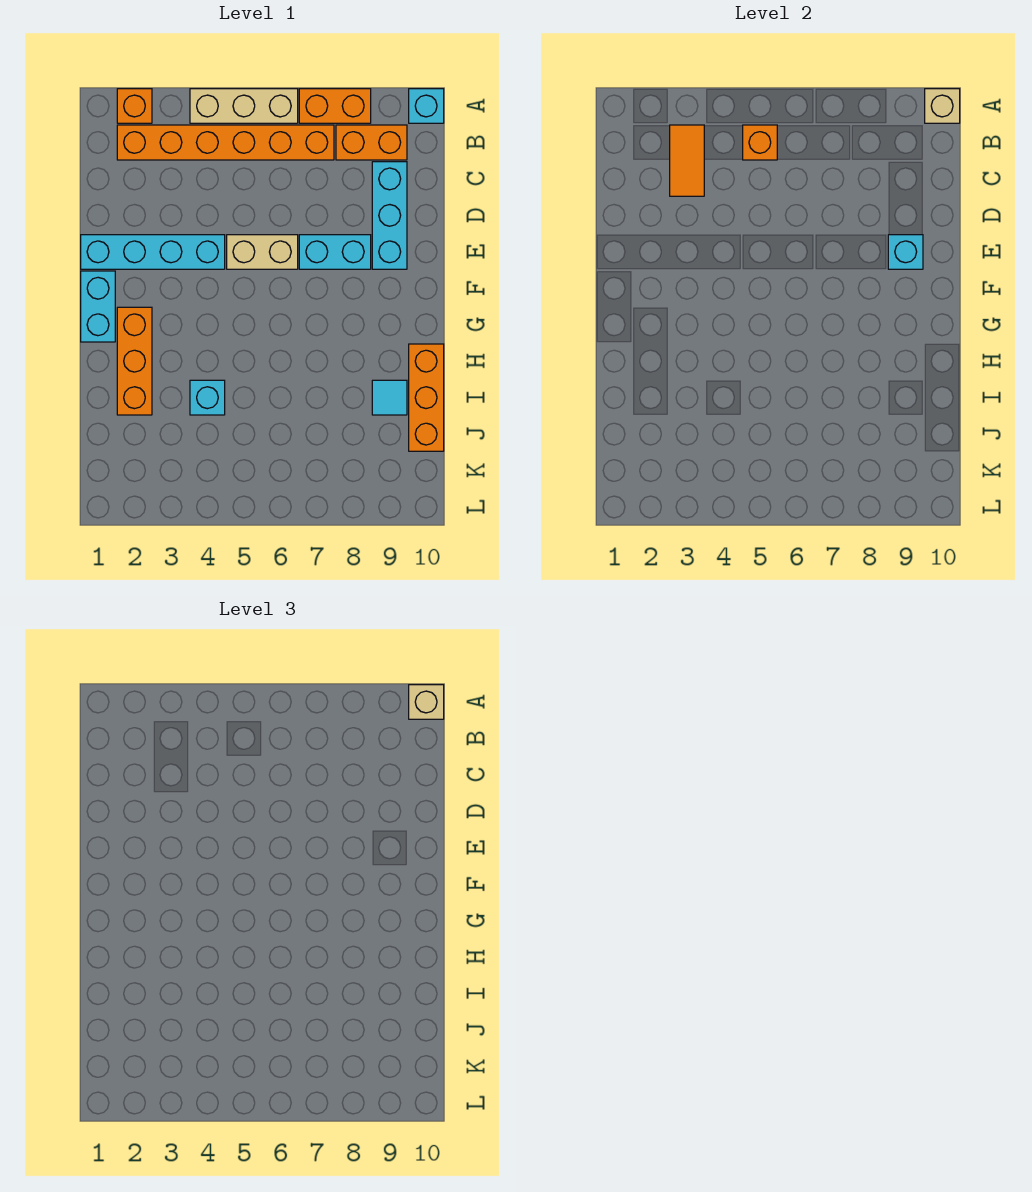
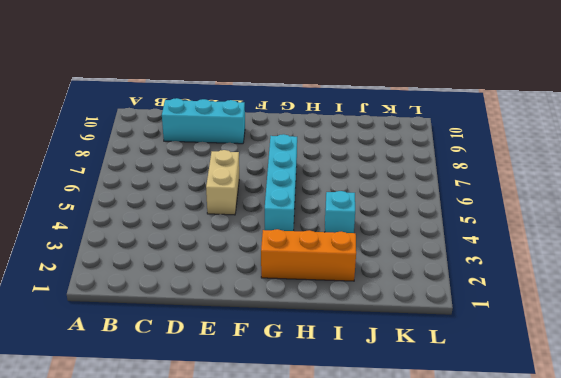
cyan brick G4:G7 level 1 -> cyan brick E1:E4 level 1
none -> orange brick A2 level 1
none -> tan brick A4:A6 level 1
none -> orange brick A7:A8 level 1

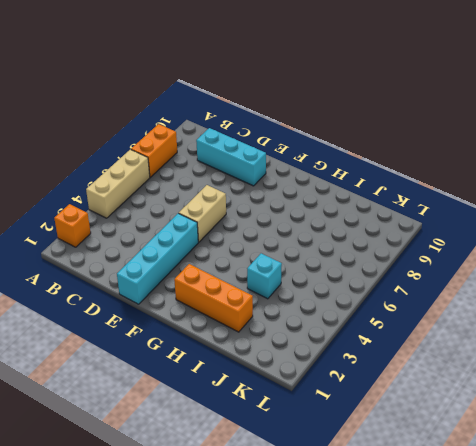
none -> cyan brick A10 level 1
none -> orange brick B2:B7 level 1
none -> orange brick B8:B9 level 1

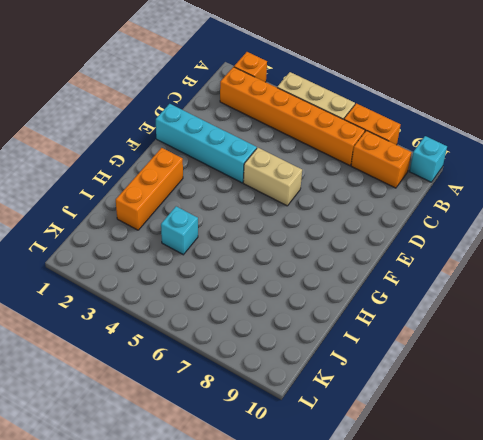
none -> cyan brick C9:E9 level 1
none -> cyan brick E7:E8 level 1
none -> cyan brick F1:G1 level 1

